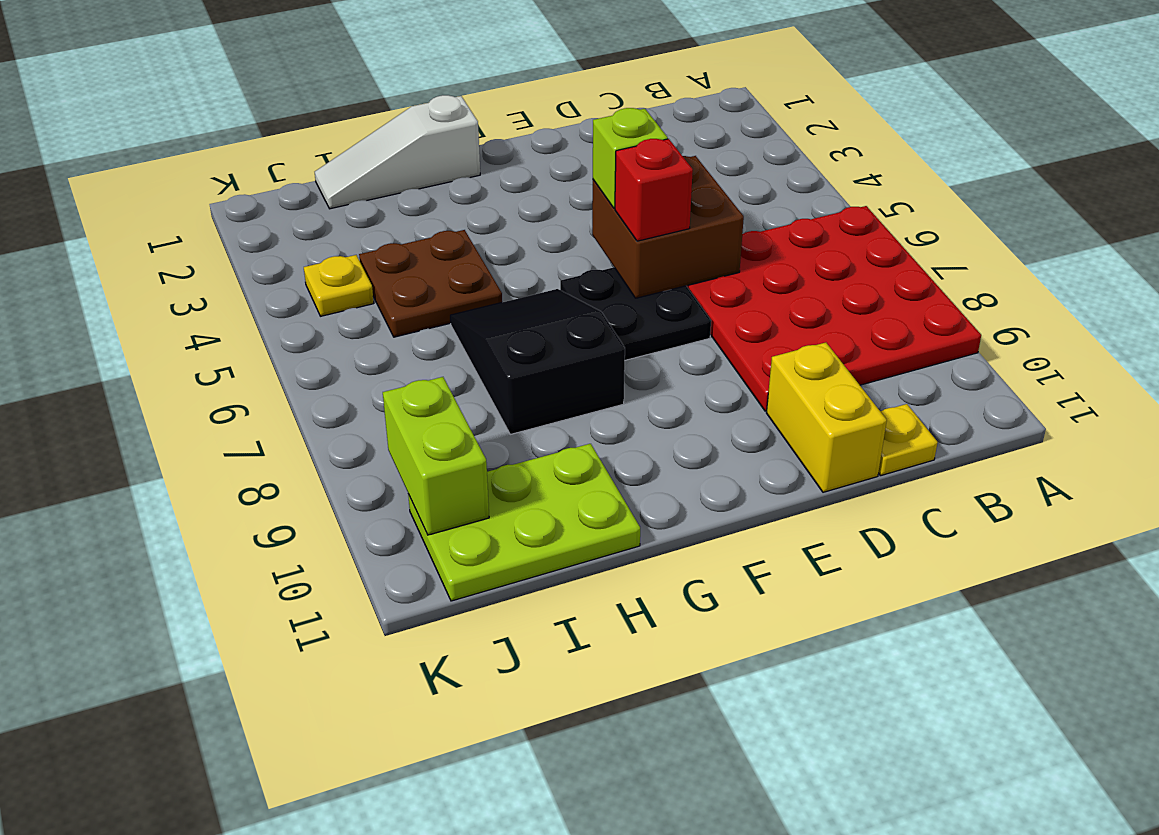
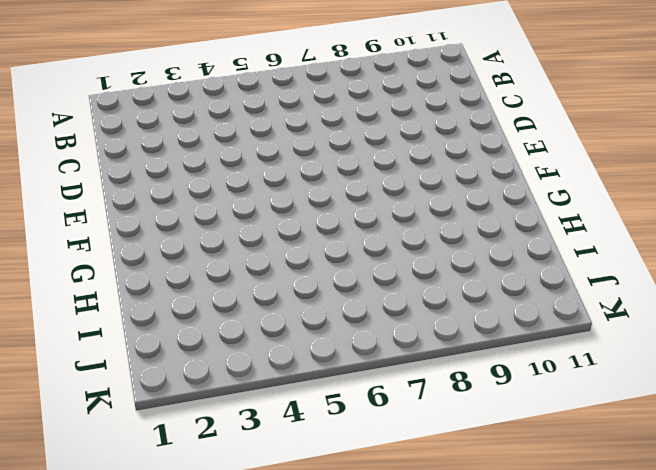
none -> red plate A6:D9 level 1
none -> yellow plate C11 level 1
none -> yellow brick D10:D11 level 1

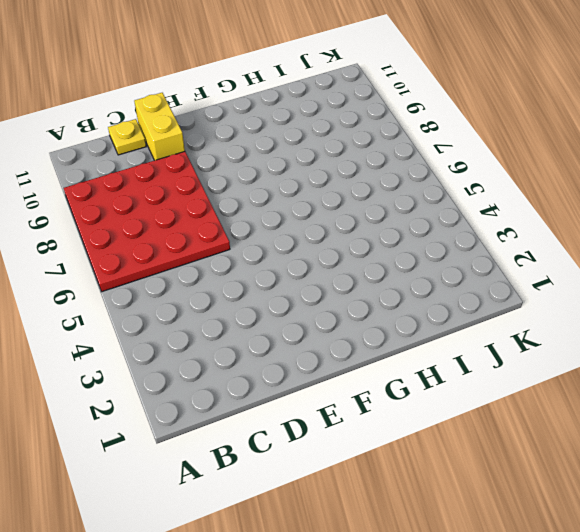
none -> black plate E6:F7 level 1
none -> white slope G1:I1 level 1 top G
none -> black slope G6:H8 level 1 top 8

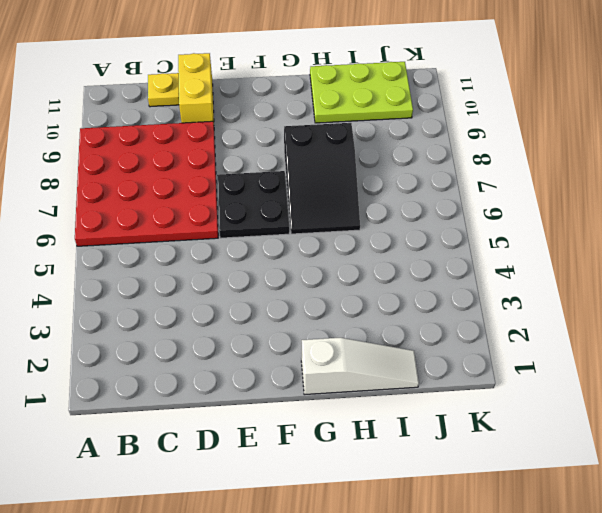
none -> brown plate H4:I5 level 1
none -> yellow plate J4 level 1
none -> brown brick D5:E6 level 2

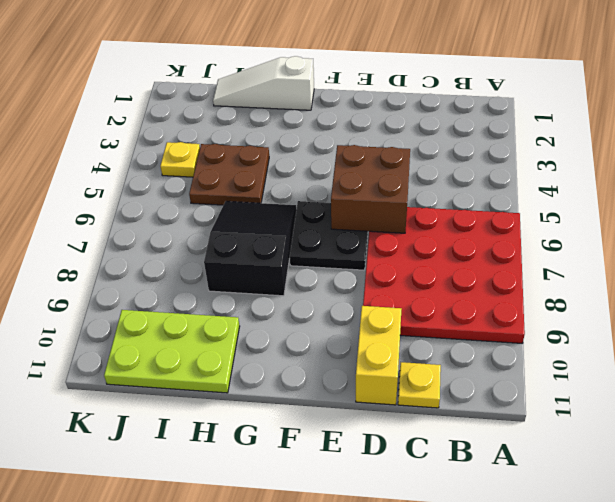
none -> lime brick J9:J10 level 2
none -> lime brick E5 level 3
none -> red brick E6 level 3

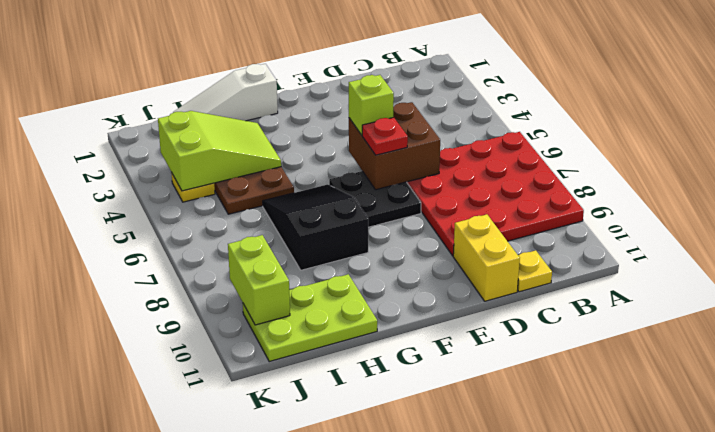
red plate E6 level 3 -> red brick E6 level 3
lime slope H3:J4 level 2 top J -> none

